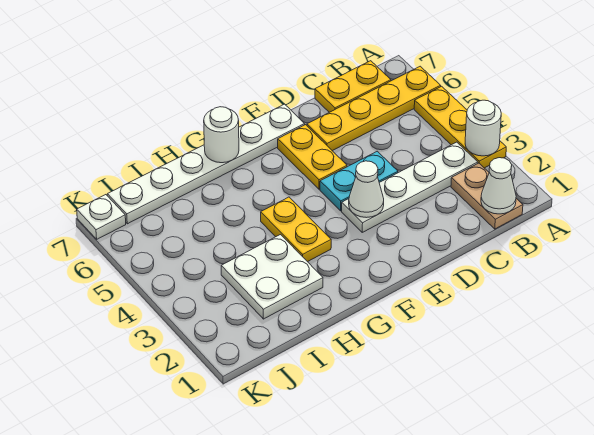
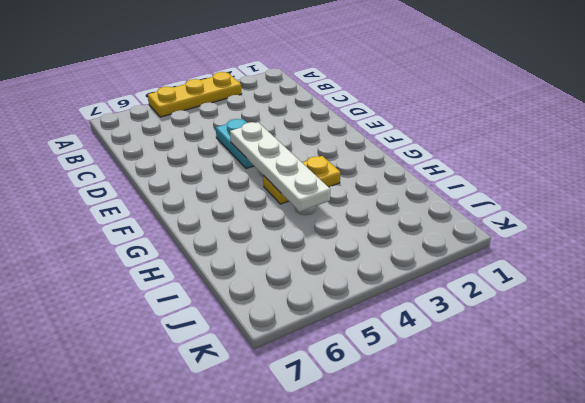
white plate E4:H4 level 2 -> white plate B3:E3 level 1
none -> yellow plate A6:D6 level 1
none -> tan plate B1:B2 level 1
none -> yellow plate B7:C7 level 1

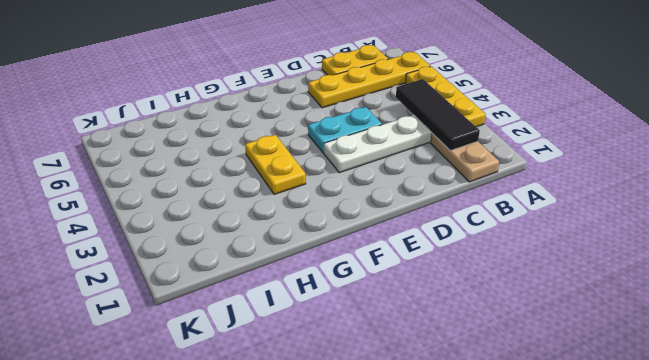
black tile B2:B4 level 2 -> none
none -> yellow plate E5:E6 level 1
none -> white plate E7:J7 level 1
none -> white plate H2:I3 level 1

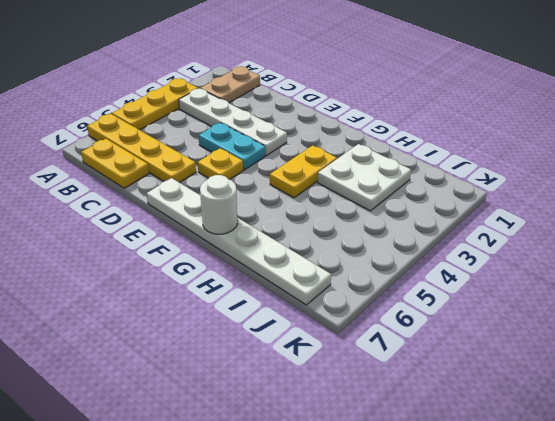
yellow plate E5 level 1 -> yellow plate E5:E6 level 1
none -> white plate K7 level 1
none -> white round brick A3 level 2
none -> white cone B1 level 2

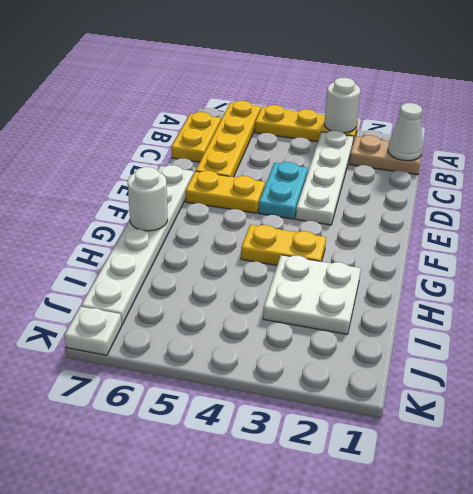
none -> white cone E3 level 2

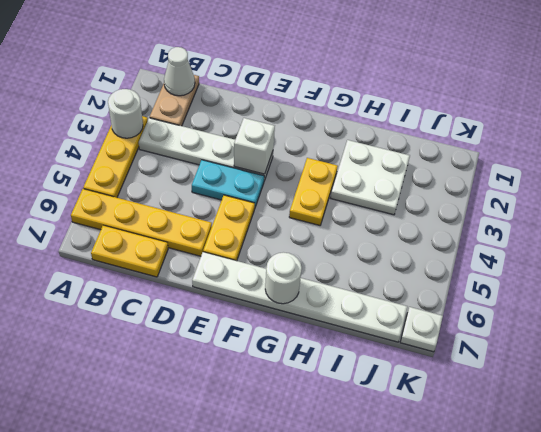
white brick E3 level 2 -> white cone E3 level 2

